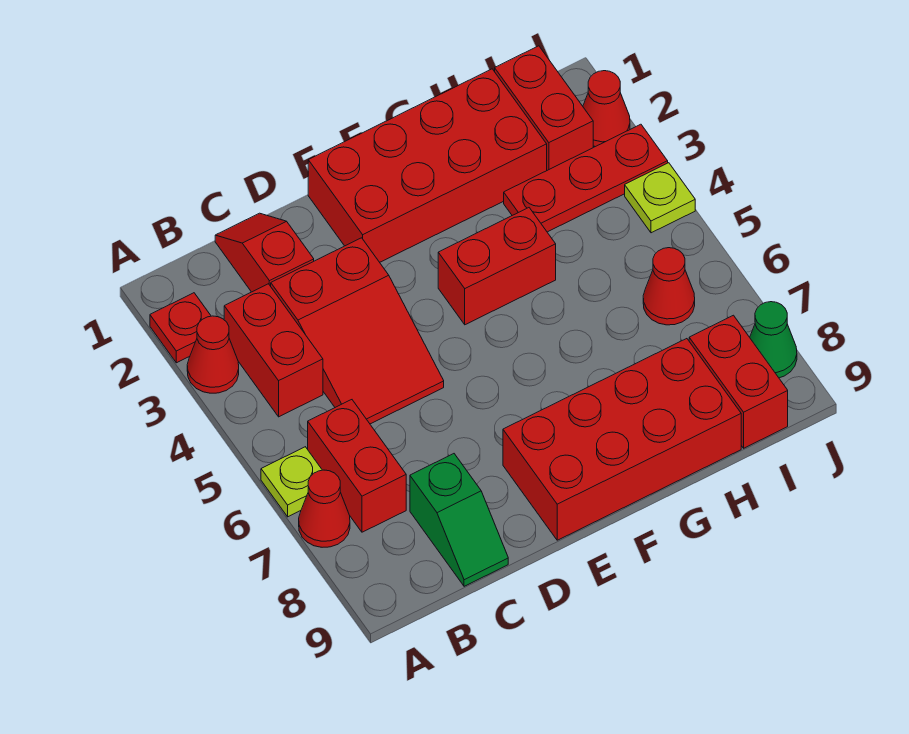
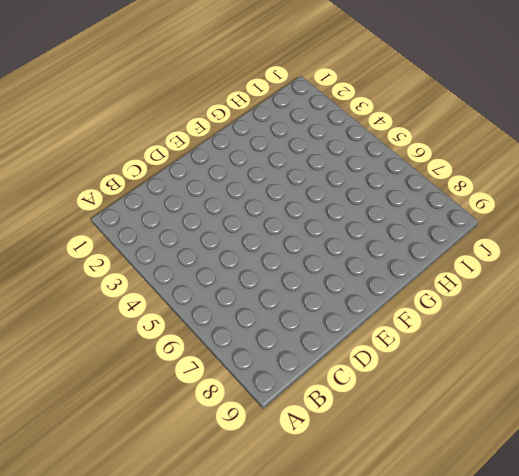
none -> red plate A2 level 1
none -> red cone A3 level 1
none -> lime plate A6 level 1

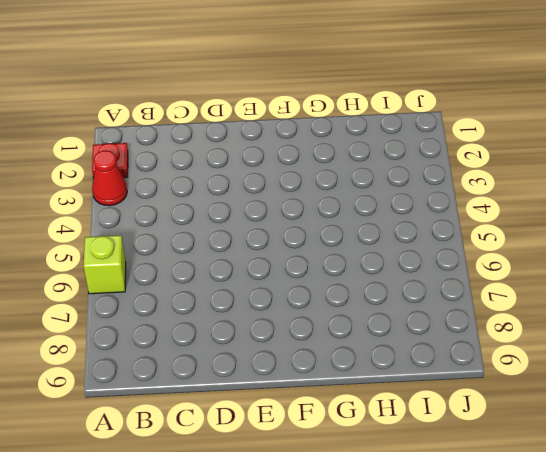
lime brick A6 level 1 -> lime plate A6 level 1
none -> red cone A7 level 1
none -> red brick B3:B4 level 1
none -> red brick B6:B7 level 1

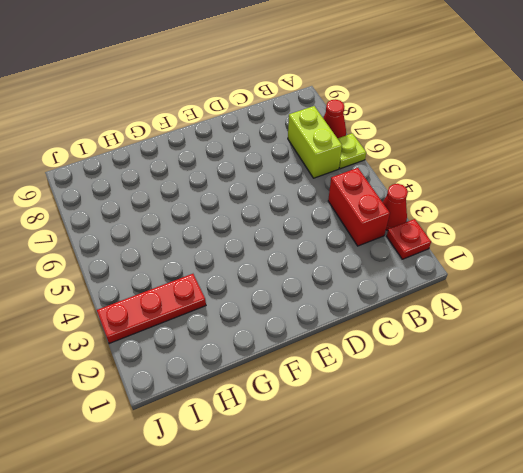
lime brick B6:B7 level 1 -> red brick B6:B7 level 1
none -> red slope C1:C2 level 1 top 2
none -> red slope C3:D5 level 1 top 3
none -> green slope C8:C9 level 1 top 8

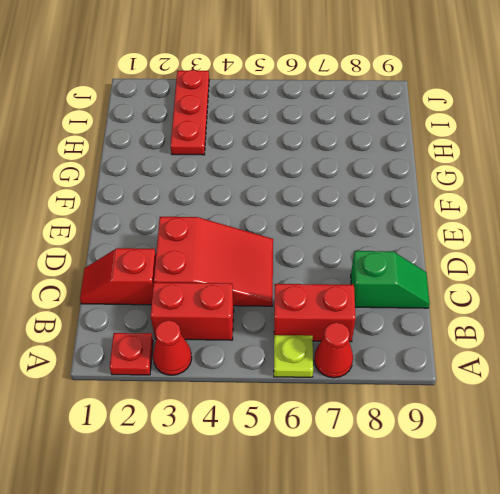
none -> red brick E1:H2 level 1
none -> red brick E8:H9 level 1
none -> red brick F4:G4 level 1

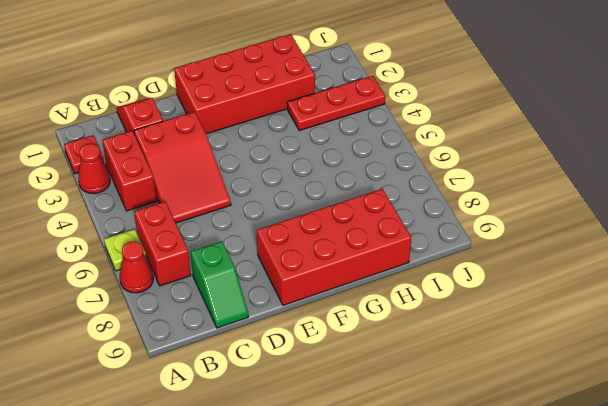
none -> red brick F4:G4 level 1
none -> red brick I1:I2 level 1
none -> red cone I6 level 1

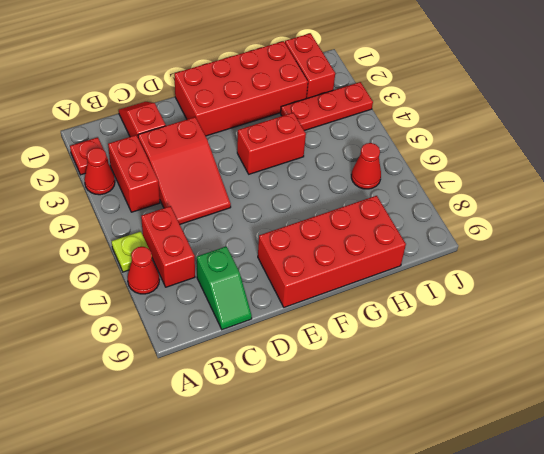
none -> red brick I8:I9 level 1
none -> red cone J2 level 1
none -> lime plate J4 level 1

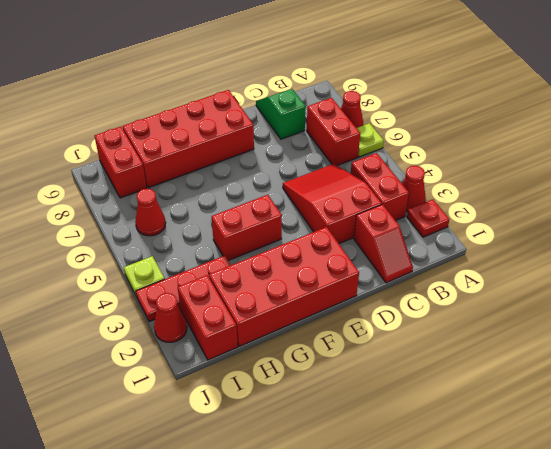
none -> green cone J8 level 1

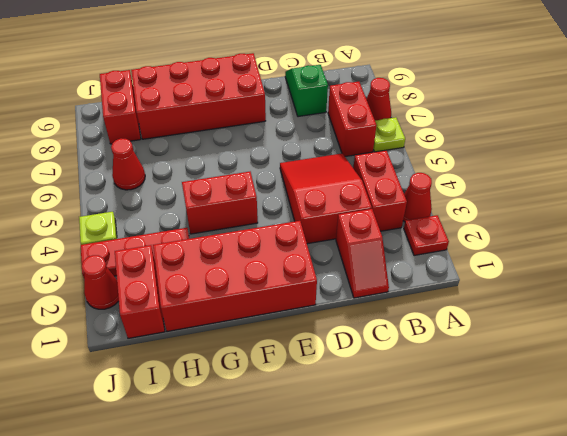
none -> green cone J8 level 1

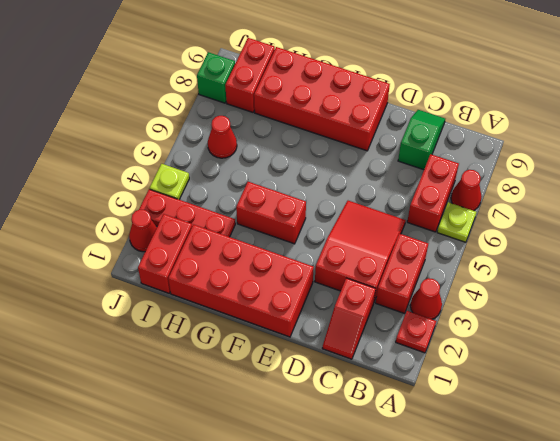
green brick J8 level 1 -> green cone J8 level 1

